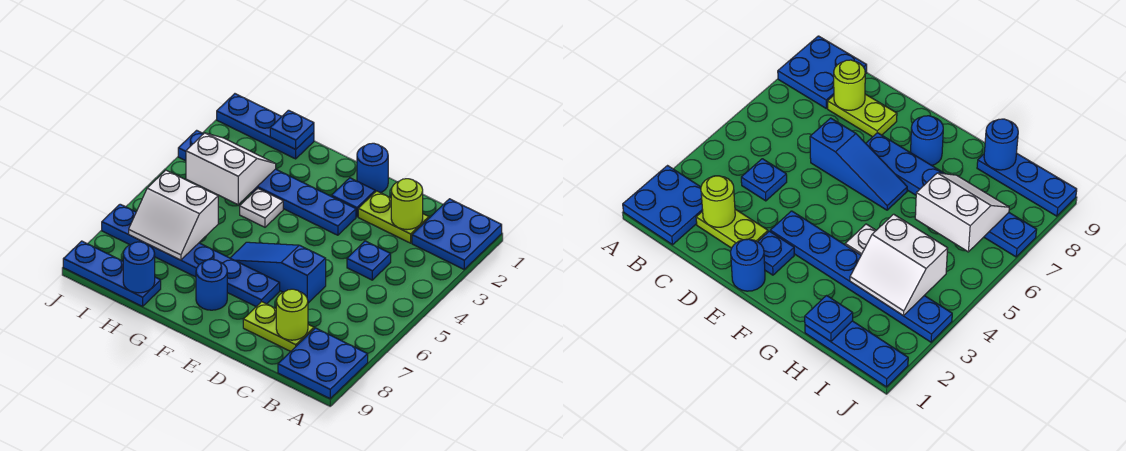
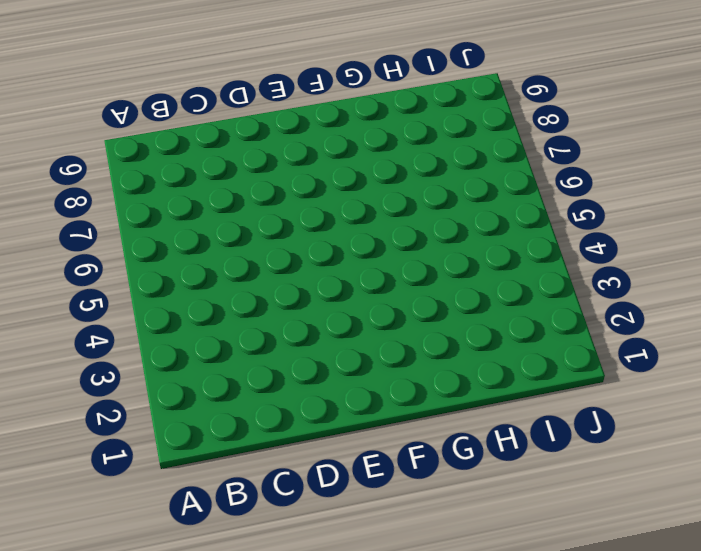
none -> blue plate A1:B2 level 1
none -> blue plate A8:B9 level 1
none -> lime plate C2:D2 level 1

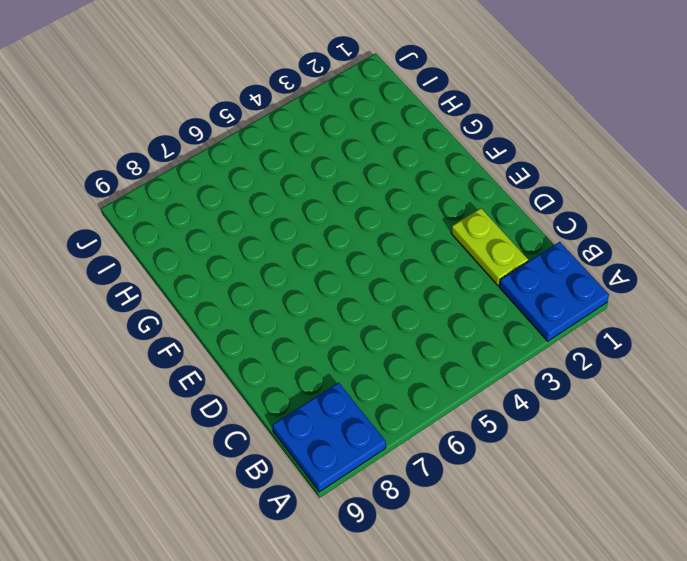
none -> blue plate C4 level 1
none -> lime plate C8:D8 level 1
none -> blue slope D6:F6 level 1 top D

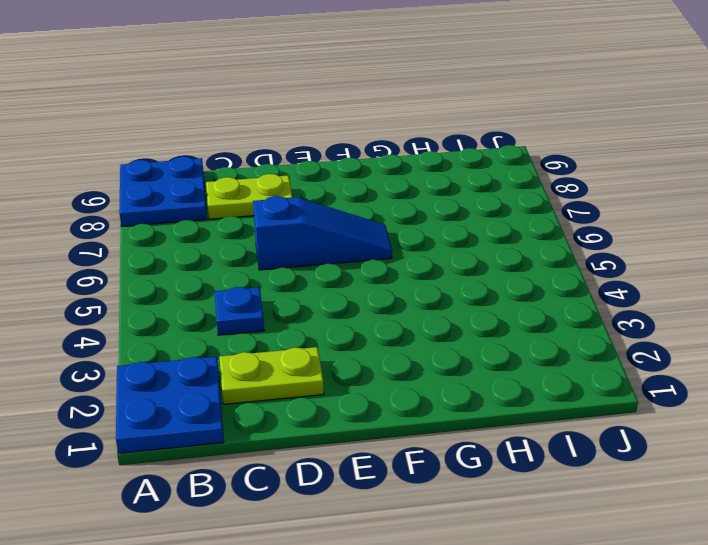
none -> blue round brick E1 level 1
none -> blue plate E2 level 1
none -> blue plate E3:J3 level 1

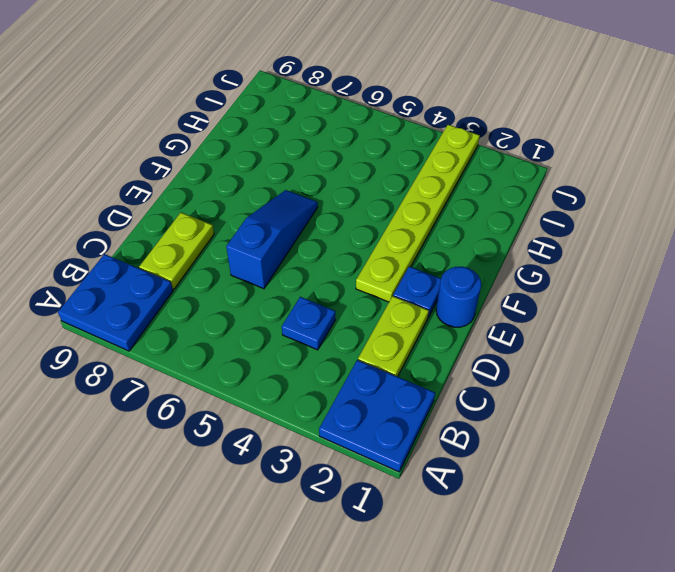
lime plate E3:J3 level 1 -> blue plate E3:J3 level 1
none -> blue plate E7:J7 level 1
none -> blue round brick F8 level 1
none -> white plate G4 level 1

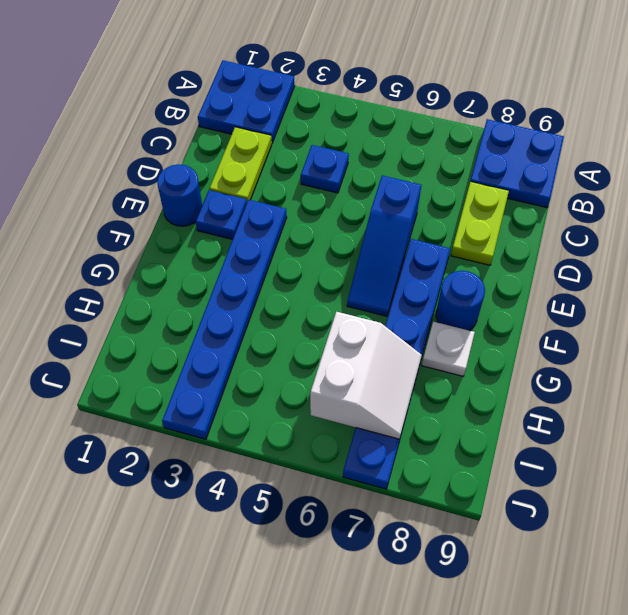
white plate G8 level 1 -> white plate G4 level 1
none -> blue plate H1:J1 level 1
none -> blue plate H9:J9 level 1
none -> lime round brick C2 level 2

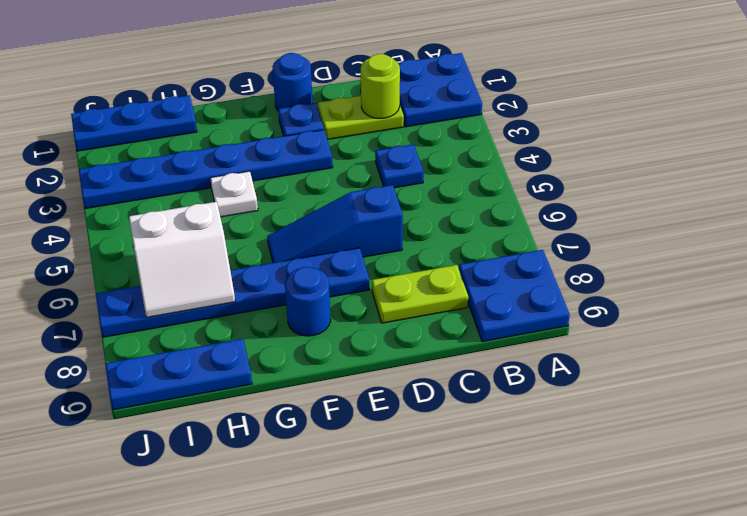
none -> lime round brick C8 level 2
none -> blue plate H1 level 2
none -> white slope H3:I4 level 2 top 4

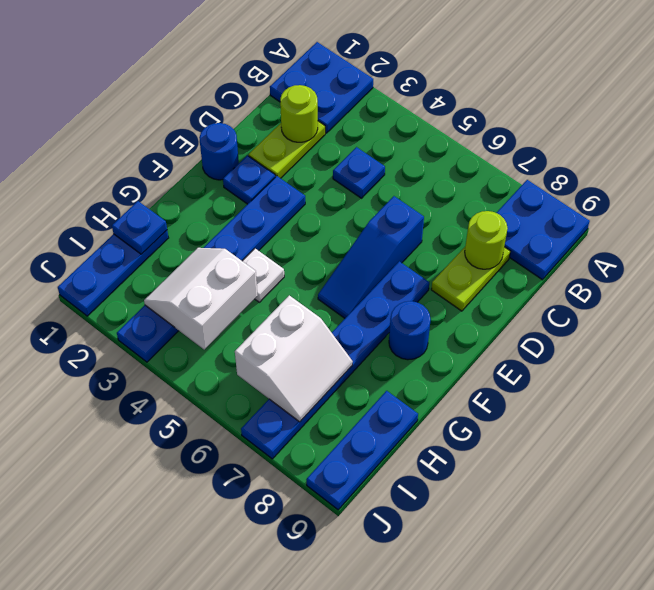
none -> blue round brick H9 level 2

